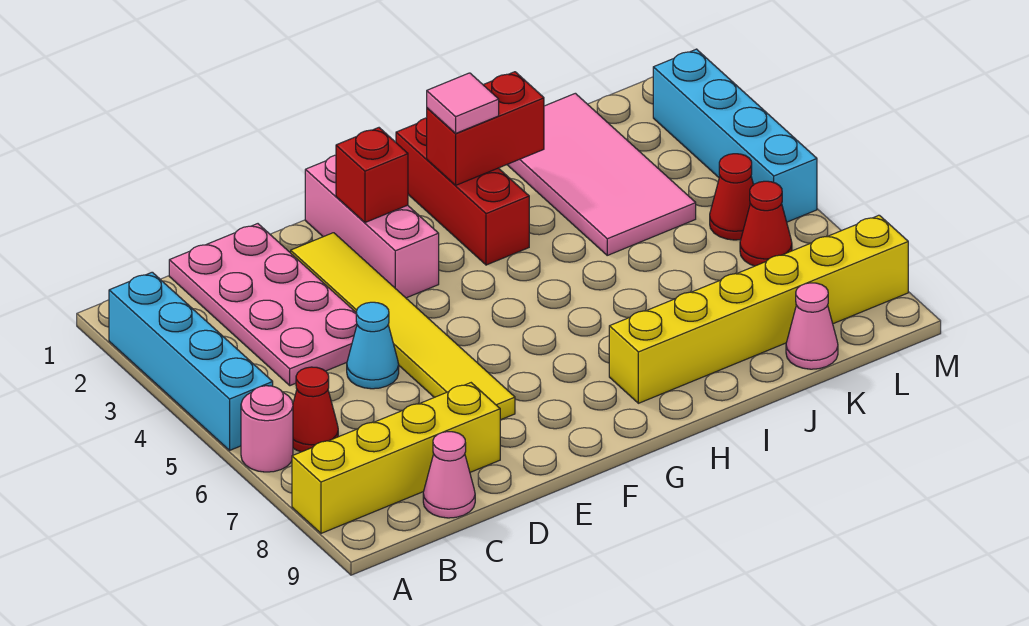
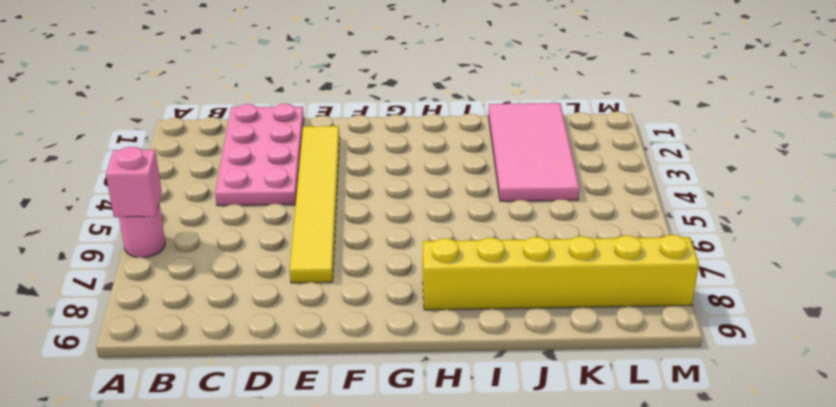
pink brick A6 level 2 -> none
none -> cyan brick A2:A5 level 1
none -> yellow brick A8:D8 level 1
none -> red cone B6 level 1

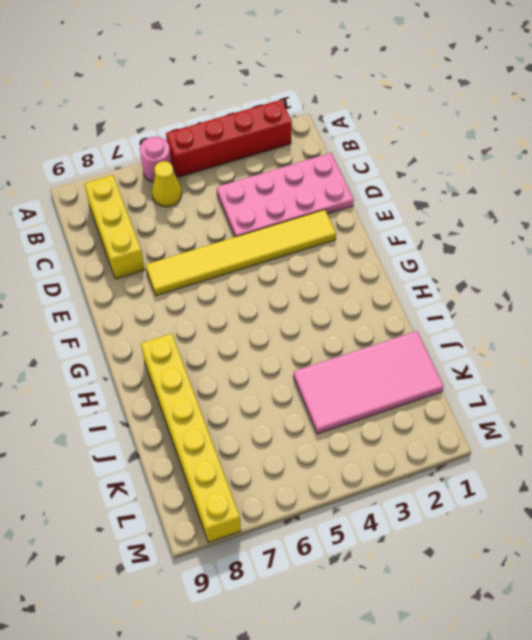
red brick A2:A5 level 1 -> cyan brick A2:A5 level 1
yellow cone B6 level 1 -> red cone B6 level 1
yellow brick B8:D8 level 1 -> yellow brick A8:D8 level 1
none -> pink cone C9 level 1
none -> cyan cone D5 level 1
none -> pink brick F1:F3 level 1

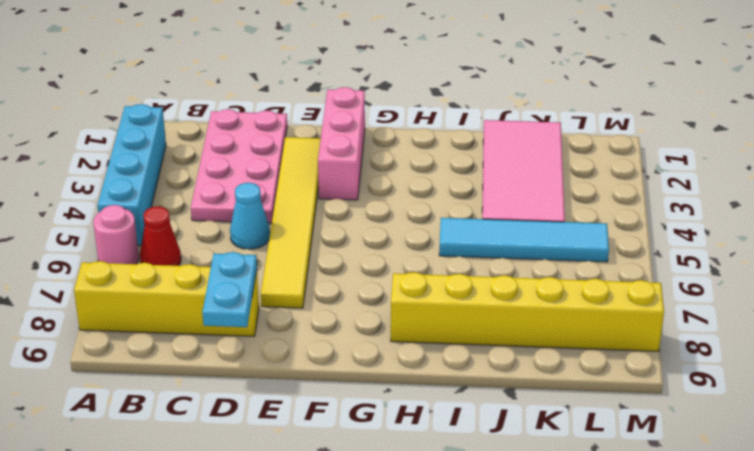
cyan plate D8:D9 level 2 -> none
cyan tile I5:L5 level 1 -> red cone L5 level 1
none -> pink cone C9 level 1
none -> red brick H1:H3 level 1
none -> pink cone K9 level 1

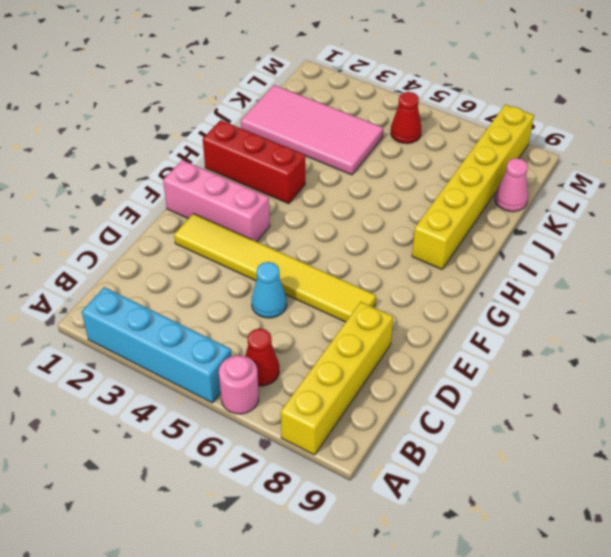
none -> pink plate C1:D4 level 1
none -> pink cone C9 level 1
none -> red cone L6 level 1

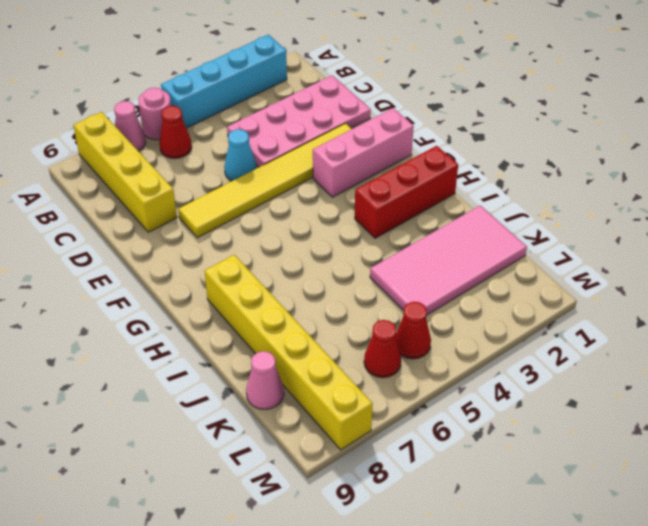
pink cone A7 level 1 -> pink cone C9 level 1
none -> cyan brick M2:M5 level 1
none -> red brick F2 level 2
none -> red brick H2:I2 level 2

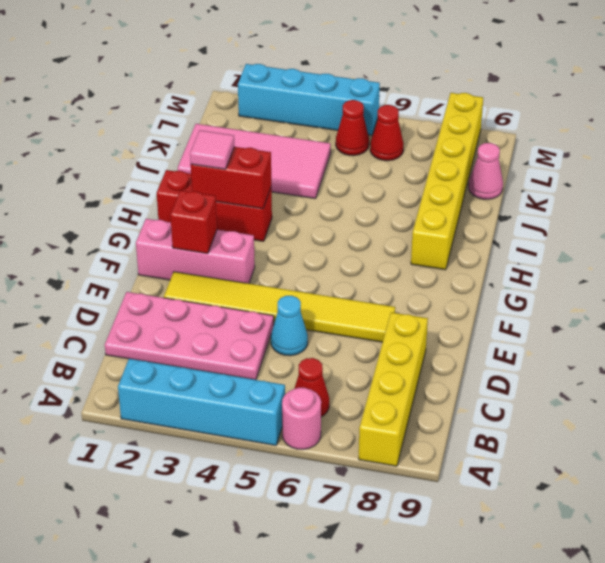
red brick H2:H3 level 2 -> red brick H2:I2 level 2
none -> pink cone C9 level 1

